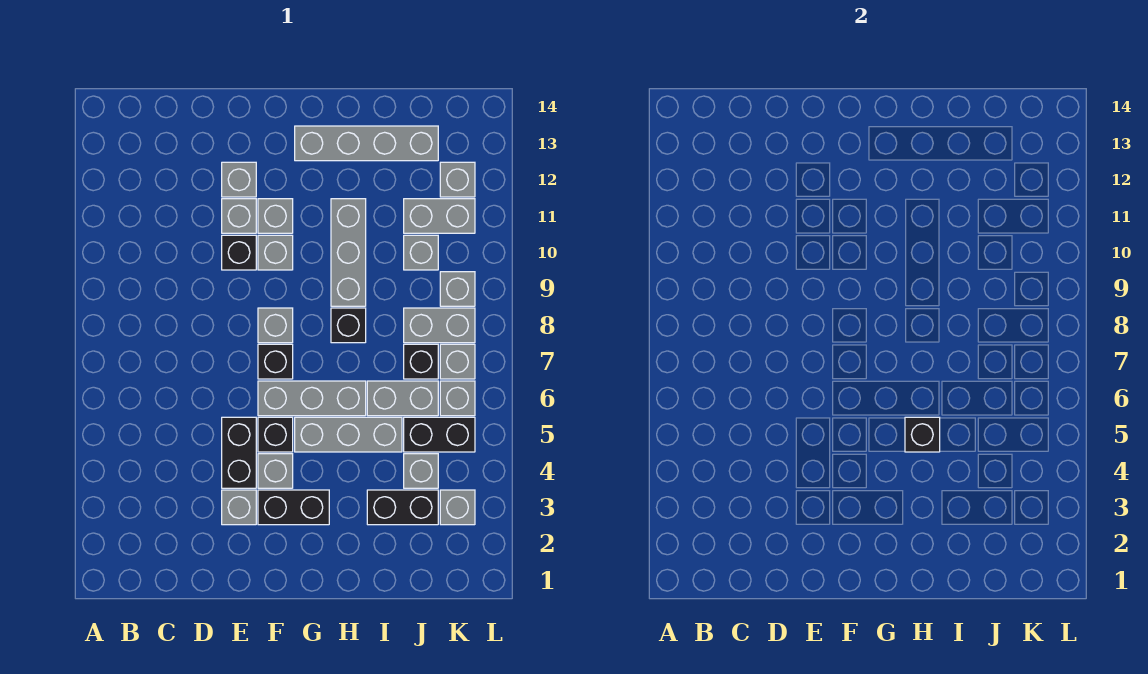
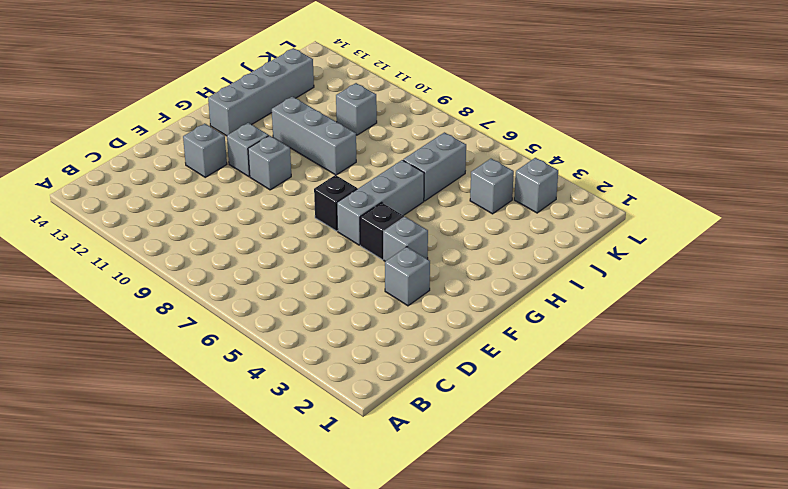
none -> black brick E4:E5 level 1
none -> black brick E10 level 1
none -> grey brick E11 level 1
none -> black brick F3:G3 level 1

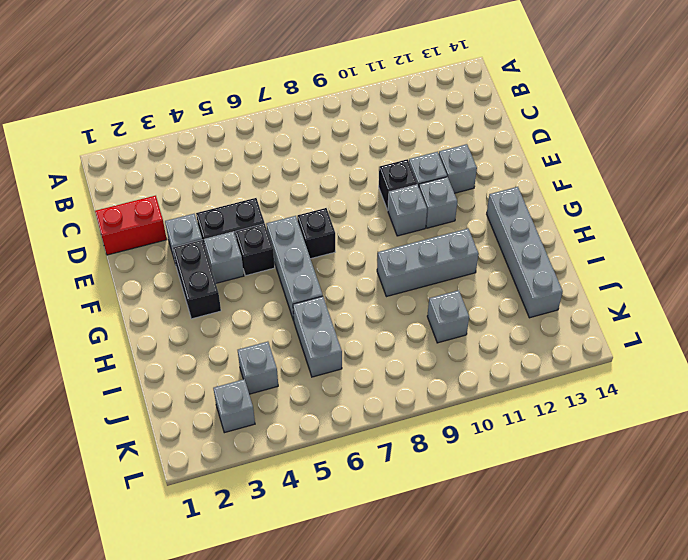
red brick D1:D2 level 1 -> none
none -> grey brick F8 level 1
none -> grey brick G5:I5 level 1
none -> black brick H8 level 1
none -> black brick I3:J3 level 1

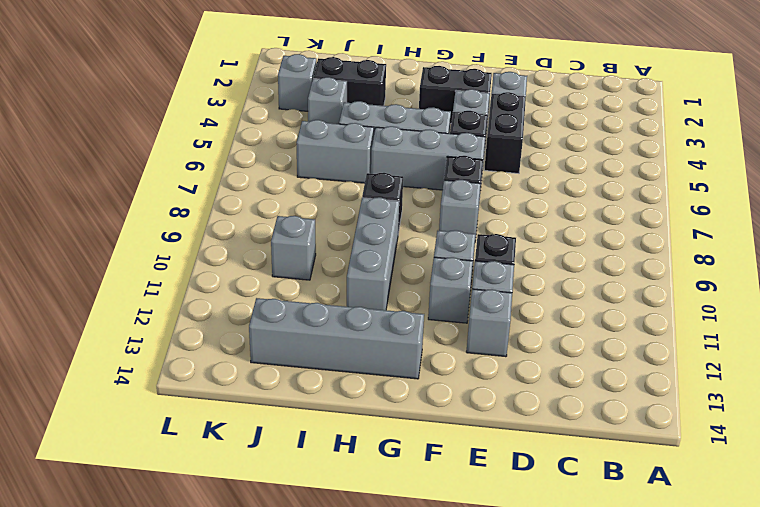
none -> black brick J5:K5 level 1
none -> black brick J7 level 1
none -> grey brick J8:K8 level 1
none -> grey brick J11:K11 level 1

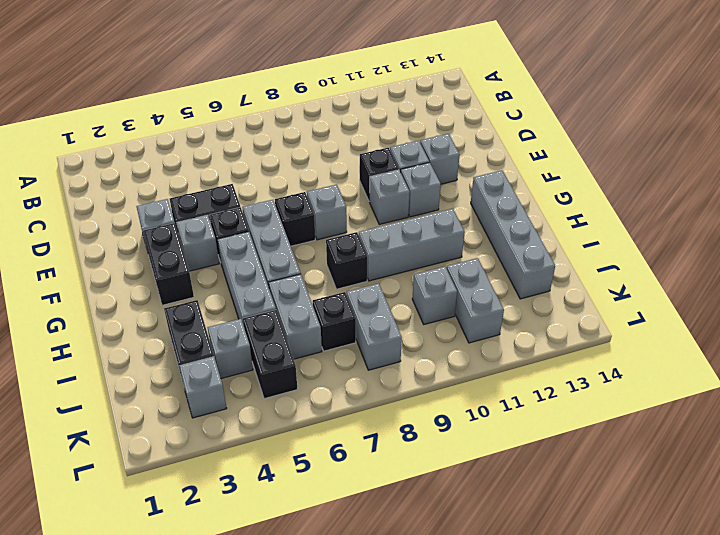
none -> grey brick K6 level 1
none -> grey brick K7 level 1
none -> grey brick K9 level 1
none -> grey brick K12 level 1

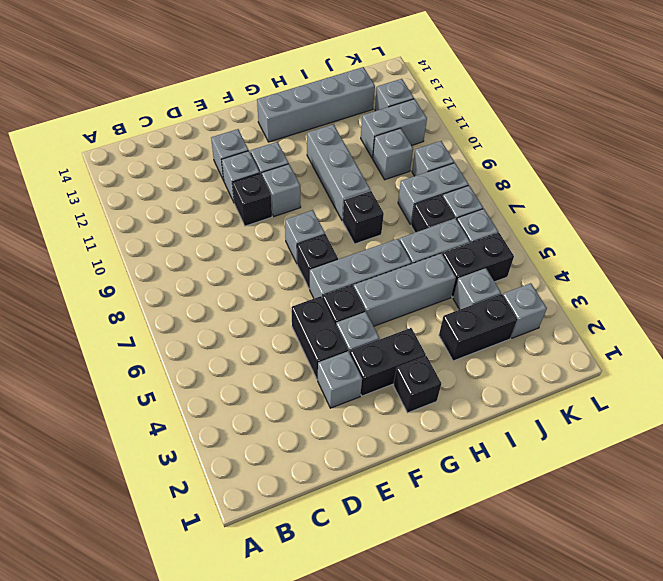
black brick G2 level 1 -> black brick H5 level 2

